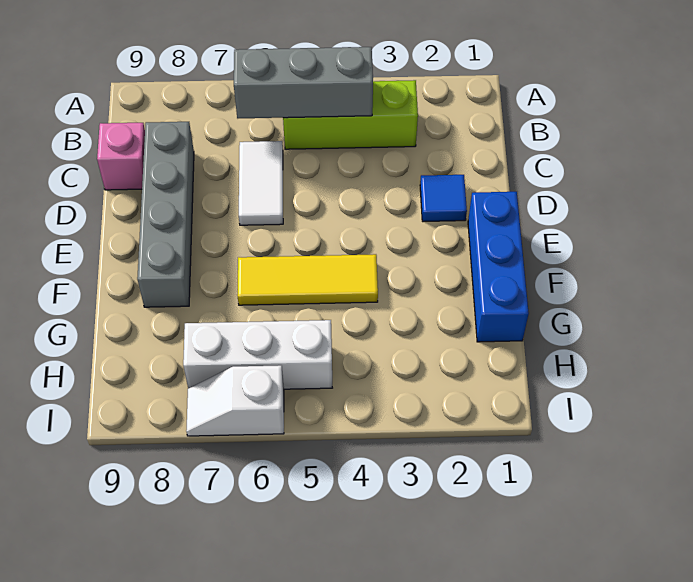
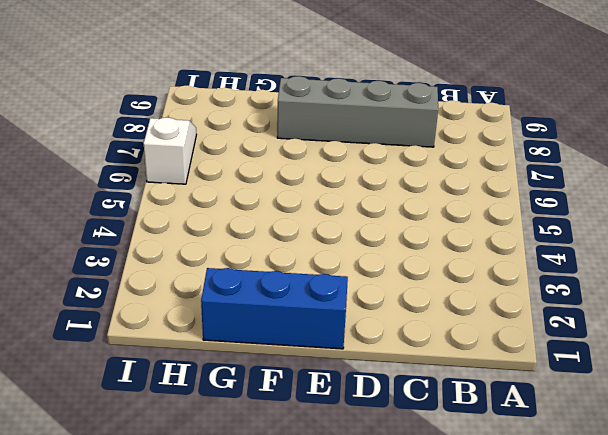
none -> lime brick B3:B5 level 1
none -> white tile C6:D6 level 1

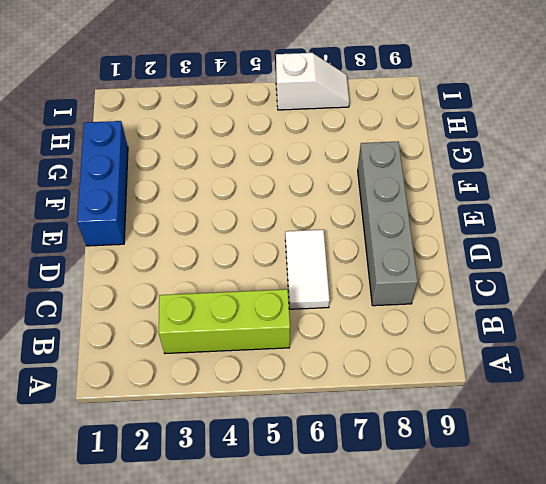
none -> pink brick C9 level 1
none -> blue tile D2 level 1

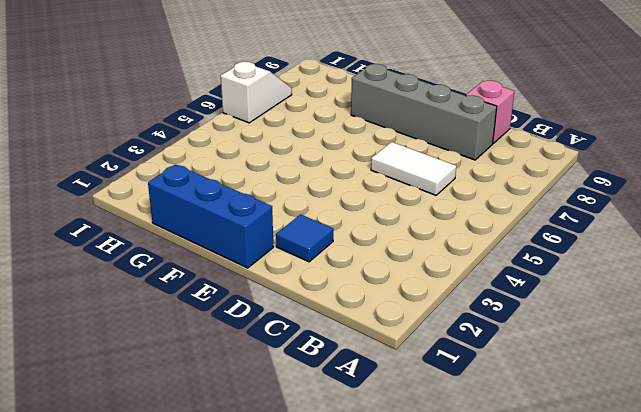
none -> lime brick B3:B5 level 1
none -> yellow tile F4:F6 level 1

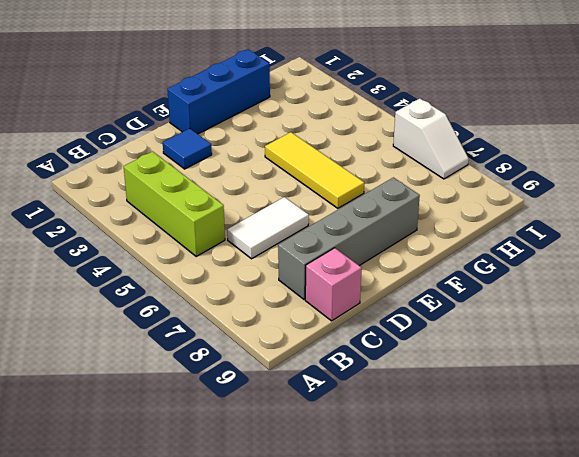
none -> white brick H5:H7 level 1
none -> grey brick B4:B6 level 2

